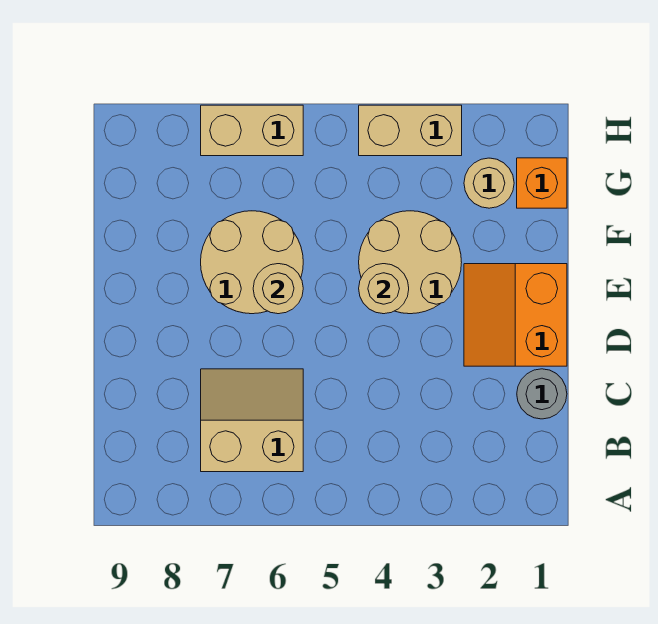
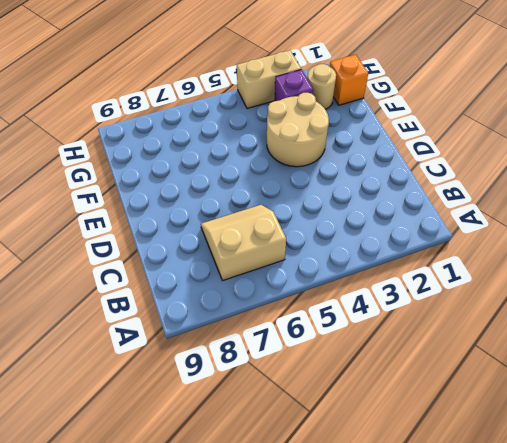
purple brick G3 level 1 -> none
none -> grey round brick C1 level 1
none -> orange slope D1:E2 level 1 top 1

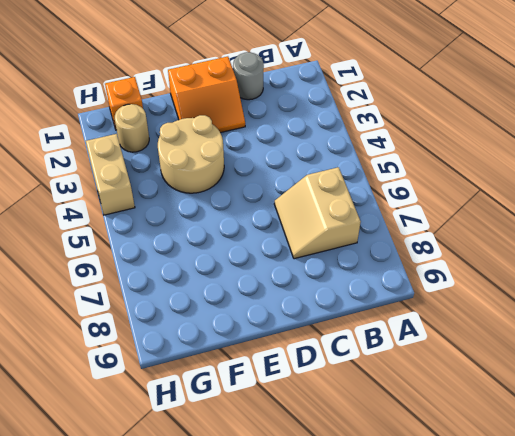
none -> tan round brick E6:F7 level 1
none -> tan brick H6:H7 level 1

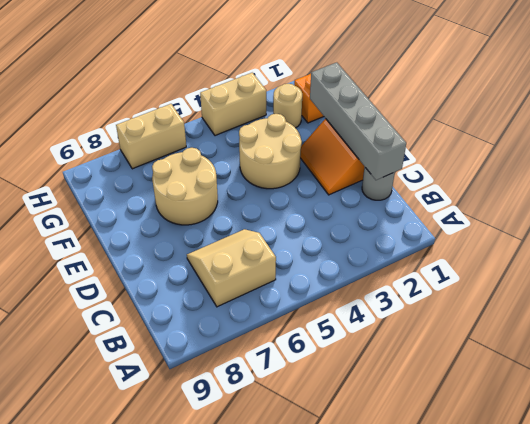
grey brick C1:F1 level 2 -> none
none -> tan round brick E4 level 2
none -> tan round brick E6 level 2

